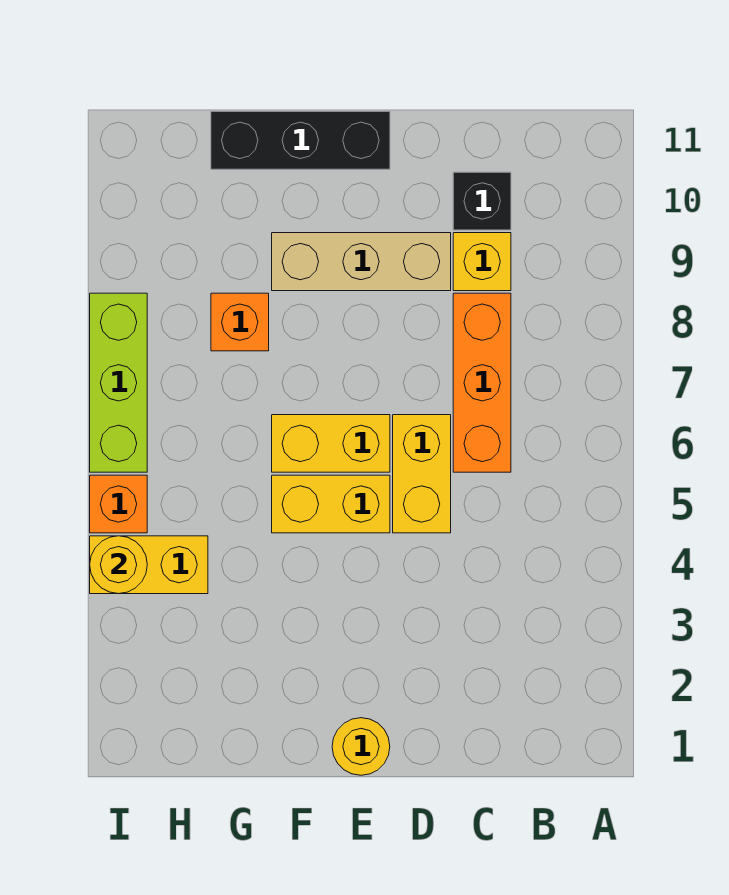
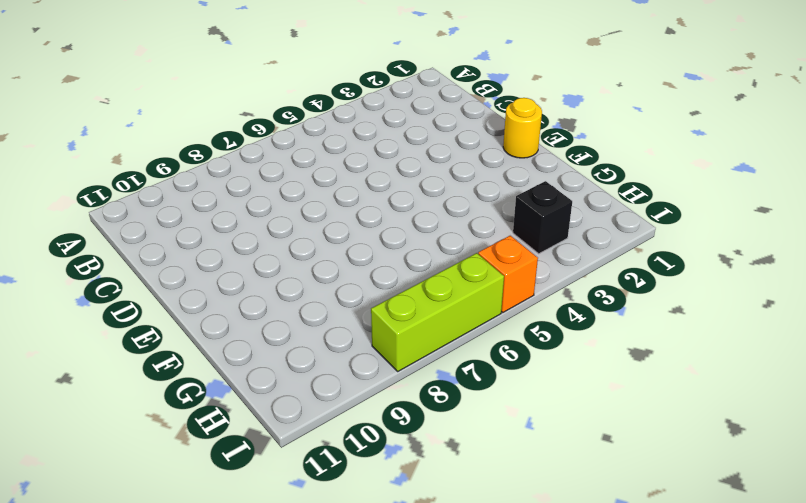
black brick H3 level 1 -> black brick C10 level 1
none -> orange brick C6:C8 level 1
none -> yellow brick C9 level 1
none -> yellow brick D5:D6 level 1

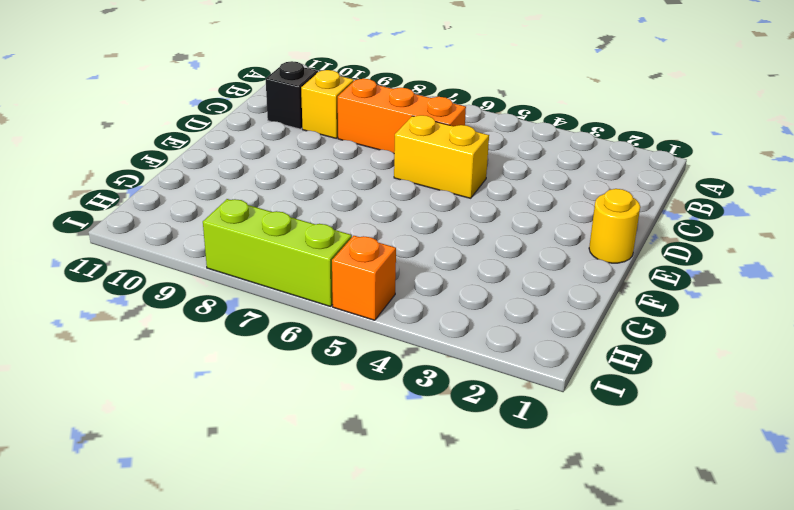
none -> tan brick D9:F9 level 1
none -> yellow brick E5:F5 level 1
none -> yellow brick E6:F6 level 1

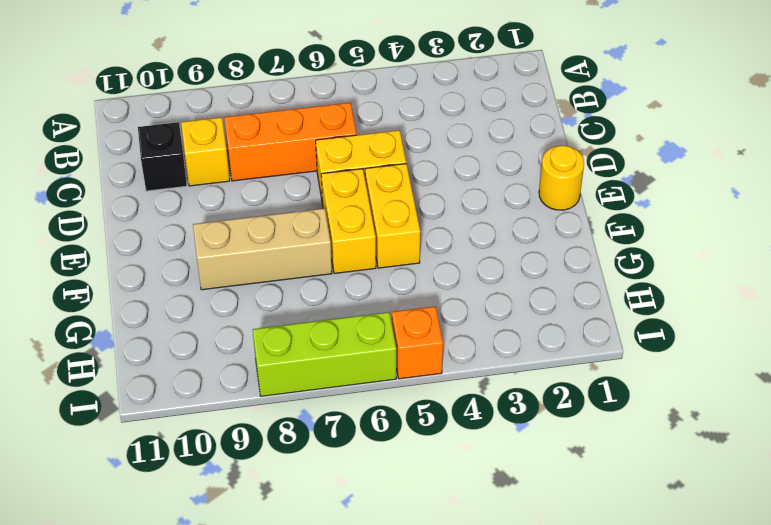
tan brick F7:F9 level 1 -> tan brick D9:F9 level 1
none -> black brick E11:G11 level 1
none -> orange brick G8 level 1
none -> yellow brick H4:I4 level 1

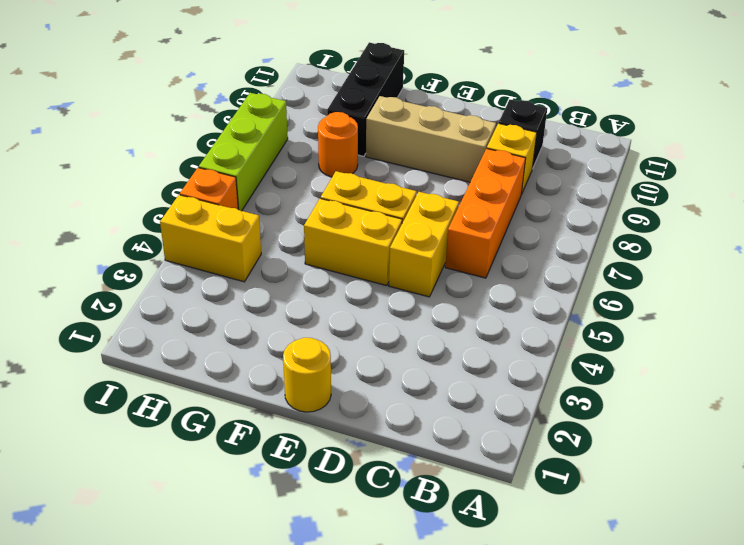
orange round brick G8 level 1 -> orange brick G8 level 1
black brick G9:G11 level 1 -> black brick E11:G11 level 1
none -> yellow round brick I4 level 2

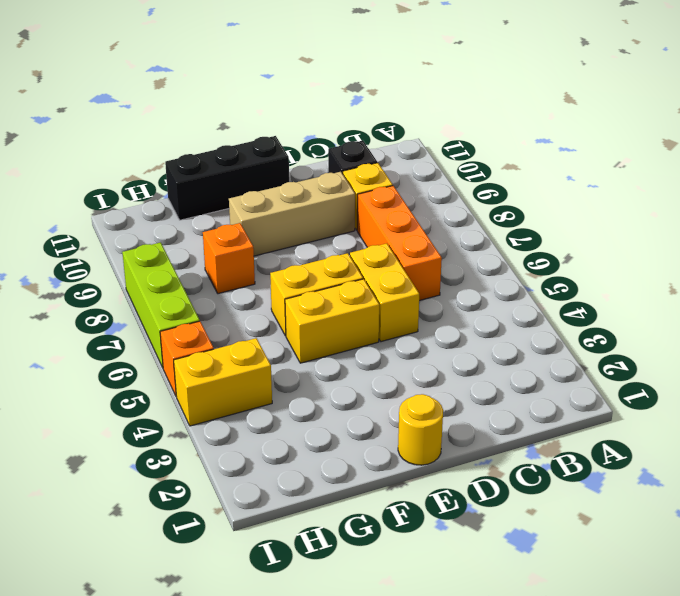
none -> yellow round brick I4 level 2

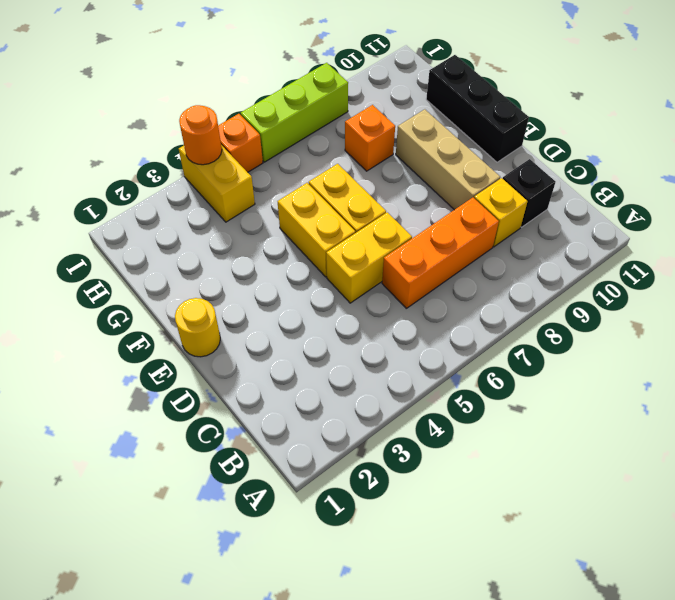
orange round brick I4 level 2 -> yellow round brick I4 level 2

